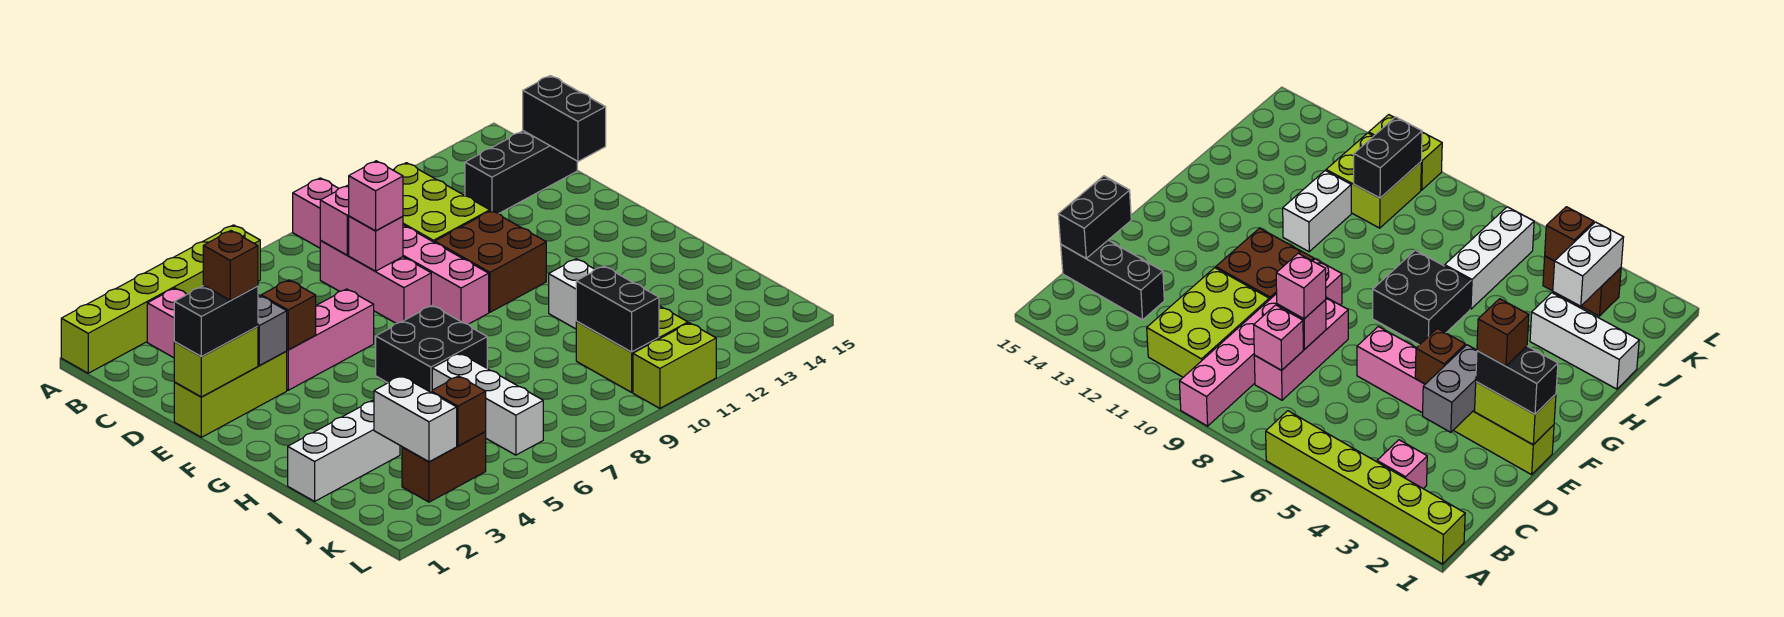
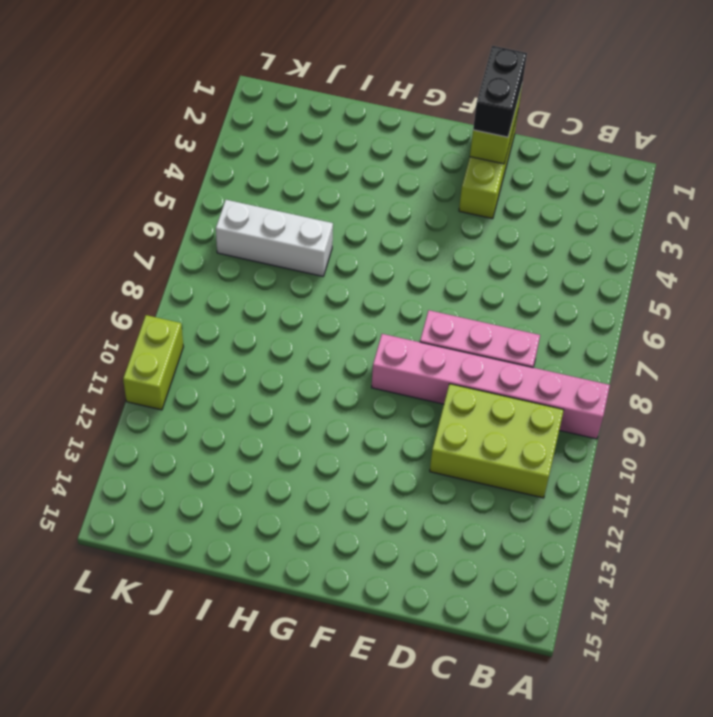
none -> lime brick A1:A6 level 1
none -> pink brick B3 level 1
none -> black brick C13:C15 level 1

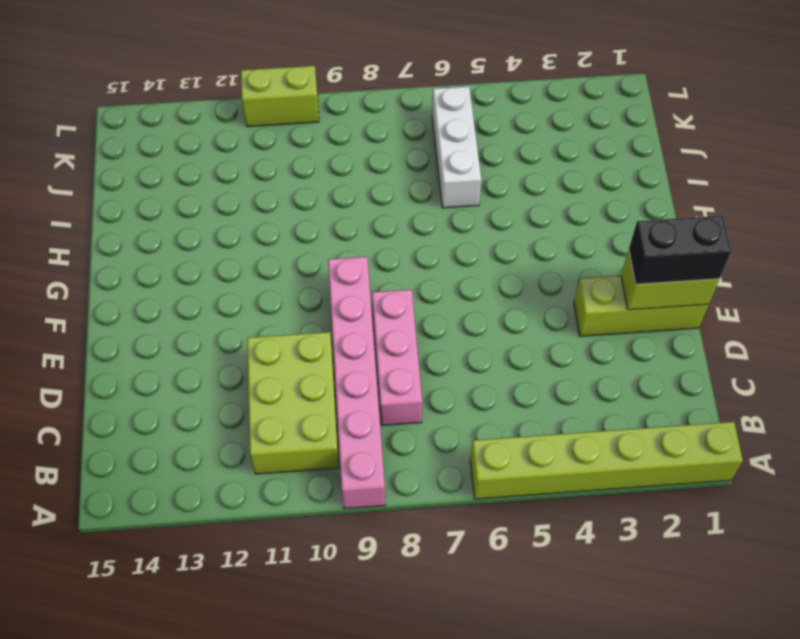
none -> pink brick B3 level 1
none -> black brick C13:C15 level 1
none -> pink brick E4:E6 level 1

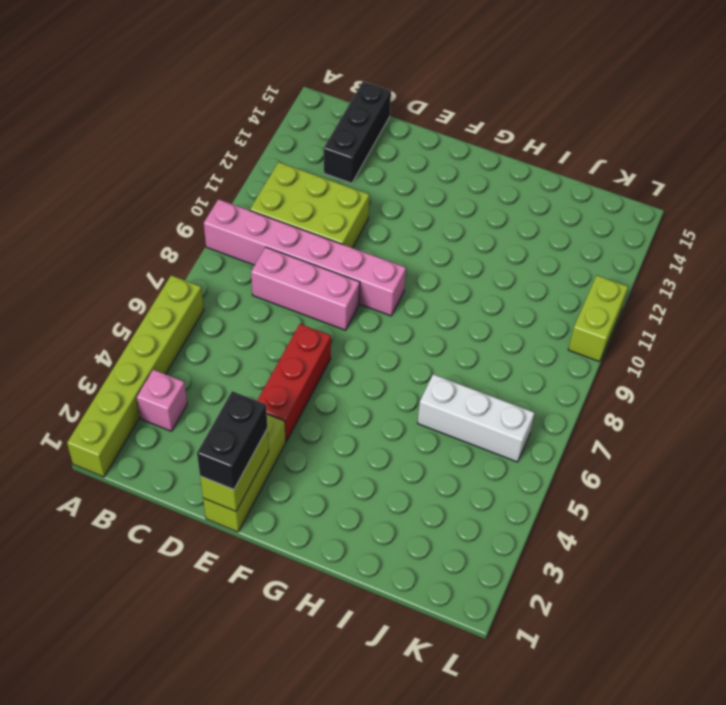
red brick E4:E6 level 1 -> pink brick E4:E6 level 1
none -> brown brick E10:F11 level 1
none -> black brick G6:H7 level 1
none -> white brick H11:I11 level 1

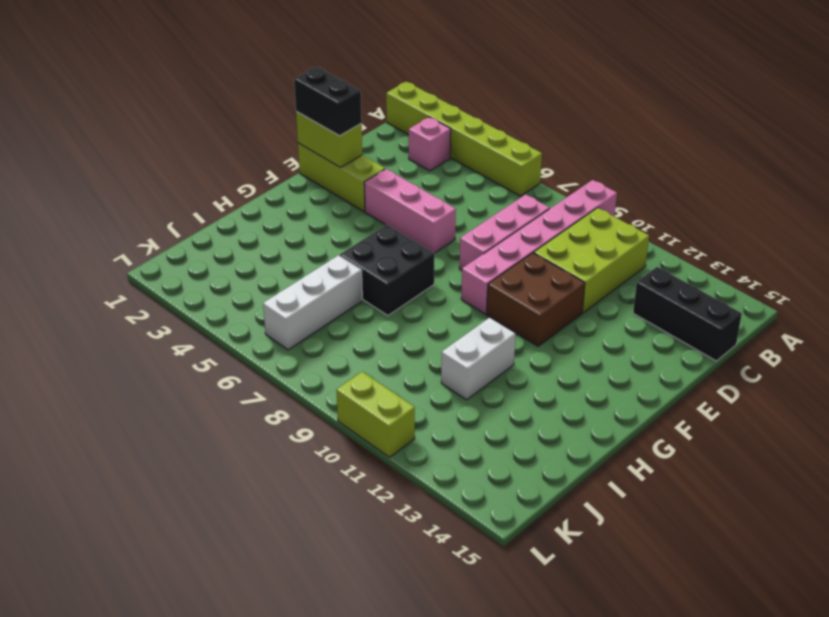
none -> white brick I1:I3 level 1
none -> lime brick J10:K11 level 1
none -> brown brick K3:K4 level 1

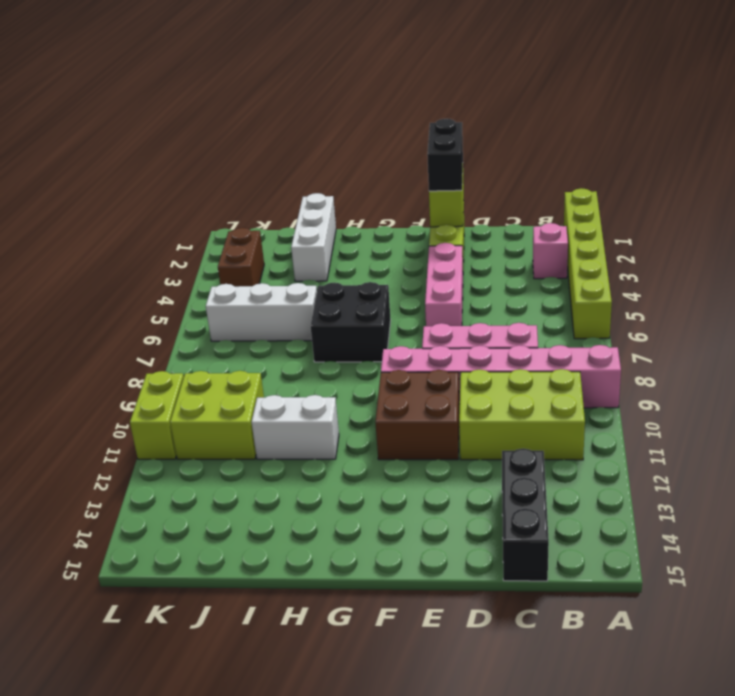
none -> pink brick C8 level 2
none -> black brick C15:D15 level 2
none -> grey brick D3:E3 level 2

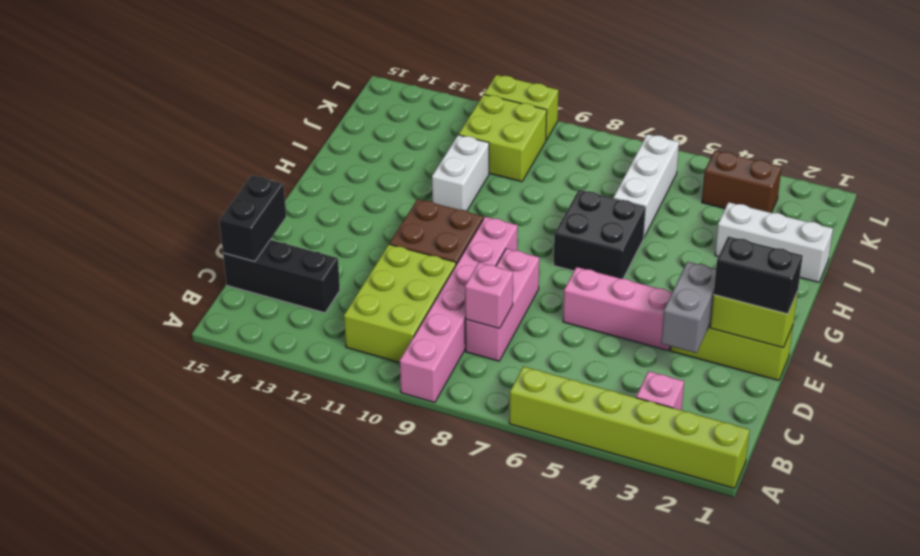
none -> pink brick D8 level 2
none -> brown brick E4 level 2
none -> white brick J3:K3 level 2

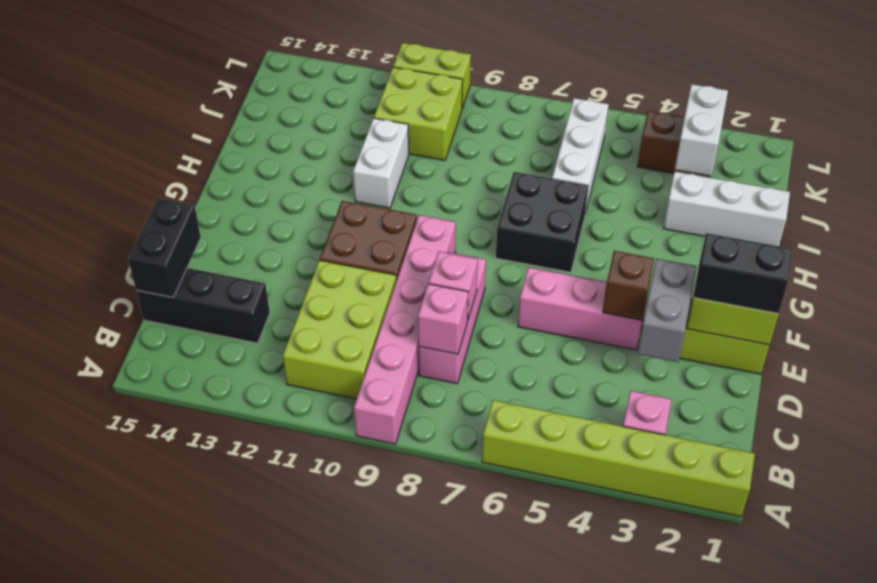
none -> black brick J10:K10 level 2
none -> brown brick K4 level 2
none -> pink brick D8 level 3

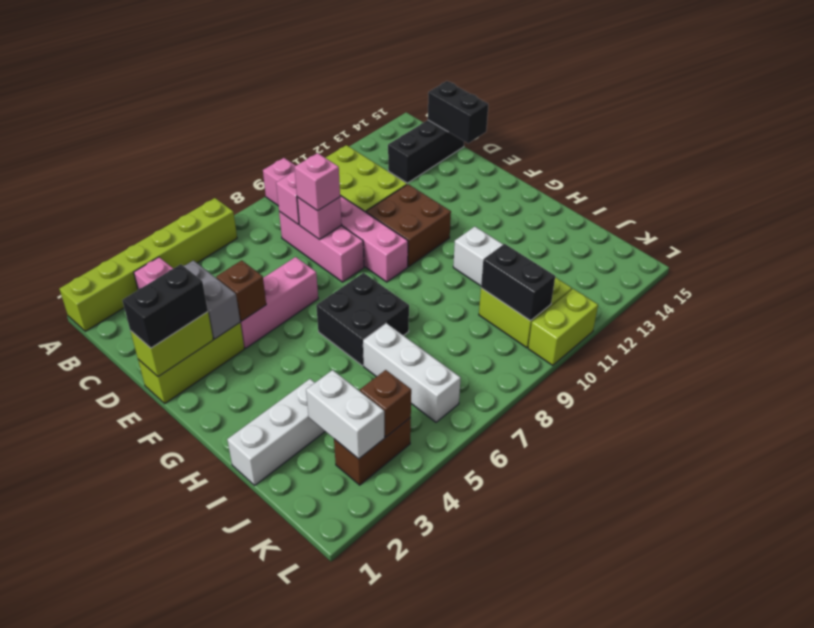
none -> brown brick E2 level 4

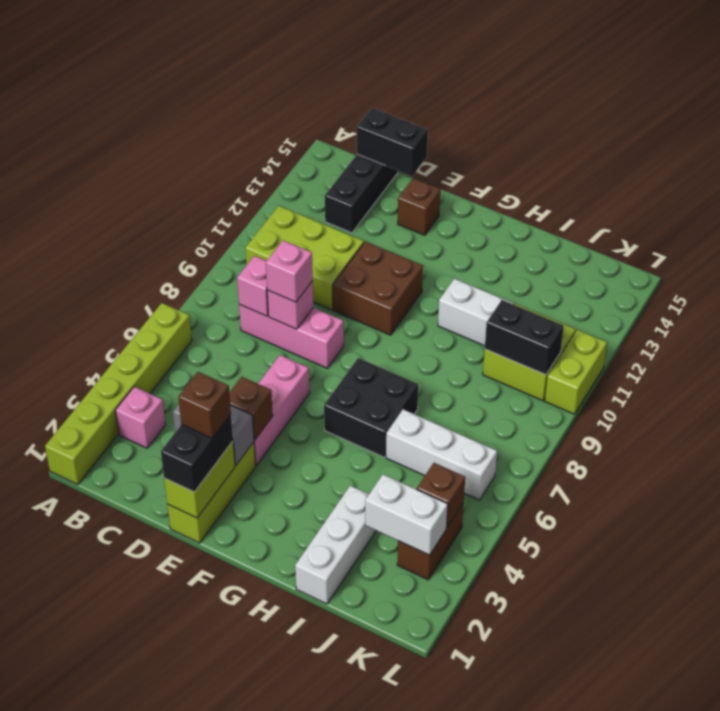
brown brick E14 level 1 -> none
none -> pink brick A9:F9 level 1

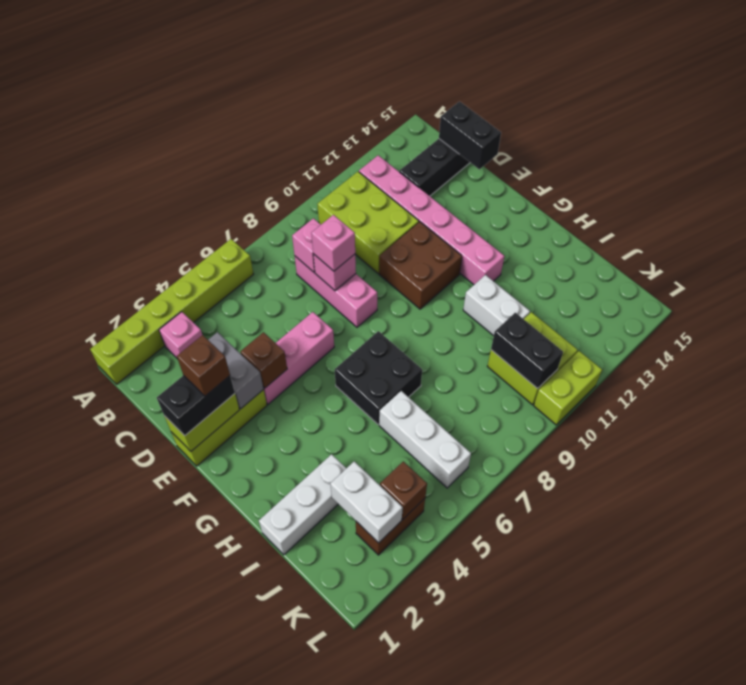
pink brick B12:G12 level 1 -> pink brick A9:F9 level 1

